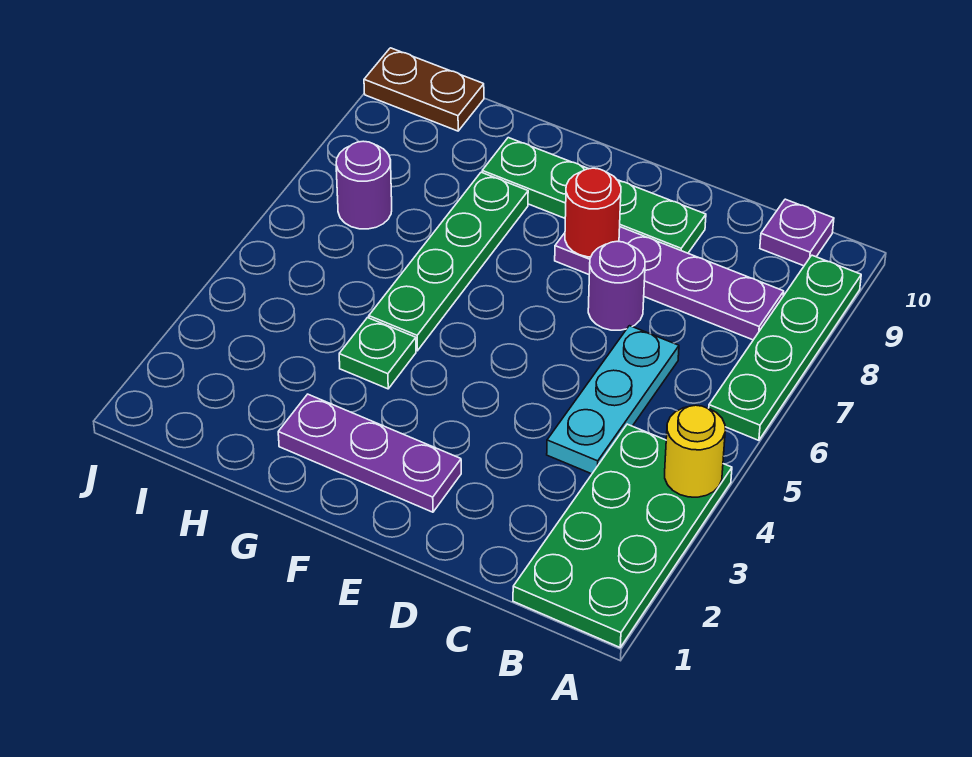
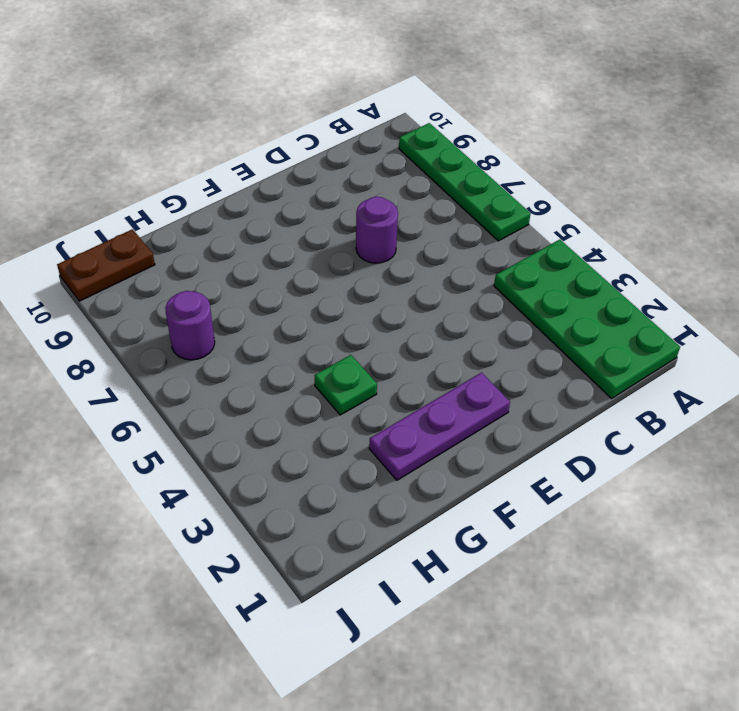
none -> purple plate B8:E8 level 1
none -> purple plate B10 level 1
none -> cyan plate C4:C6 level 1

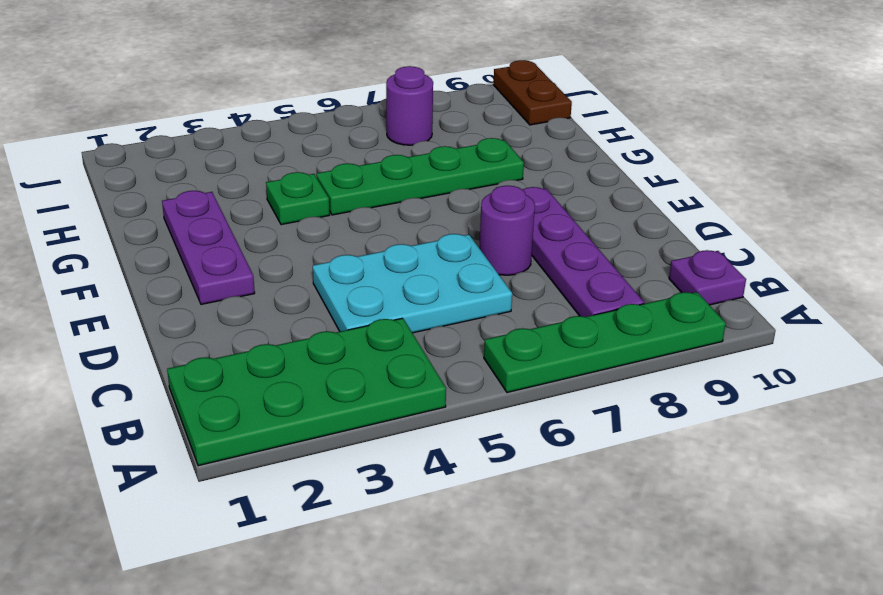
cyan plate C4:D6 level 1 -> cyan plate C4:C6 level 1
none -> green plate D9:G9 level 1
none -> yellow round brick A4 level 2
none -> red round brick E8 level 2

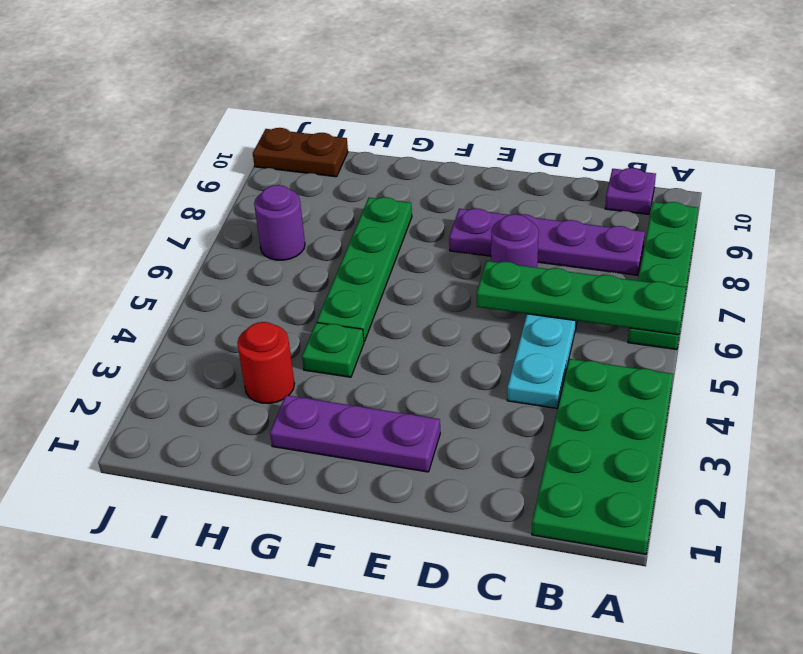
green plate A6:D6 level 2 -> green plate D9:G9 level 1
red round brick H3 level 1 -> red round brick E8 level 2
none -> yellow round brick A4 level 2

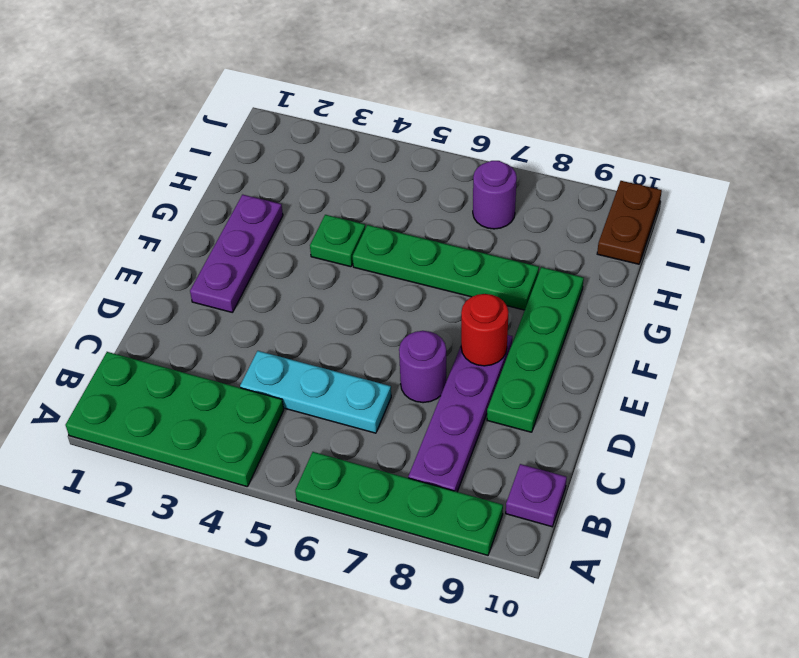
none -> yellow round brick A4 level 2

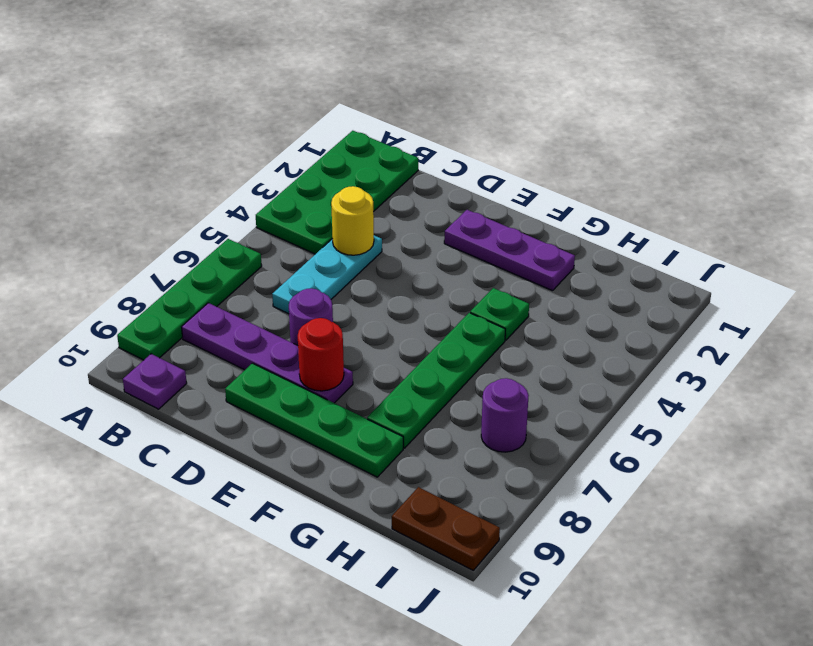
yellow round brick C4 level 2 -> yellow round brick A4 level 2

